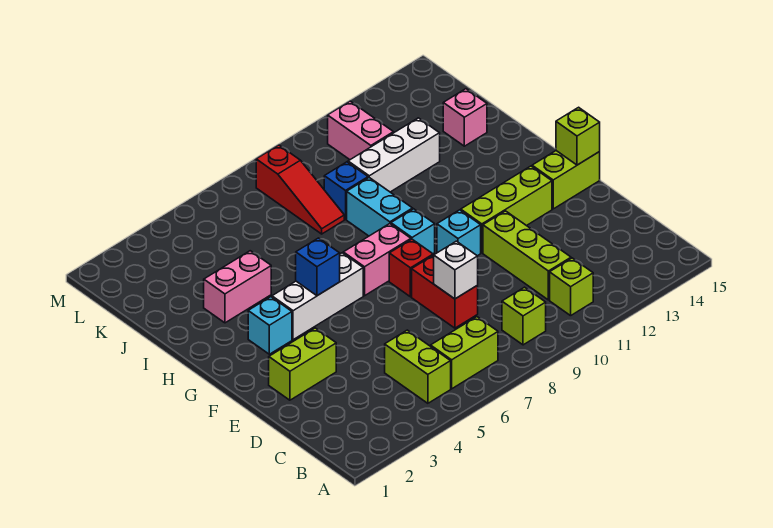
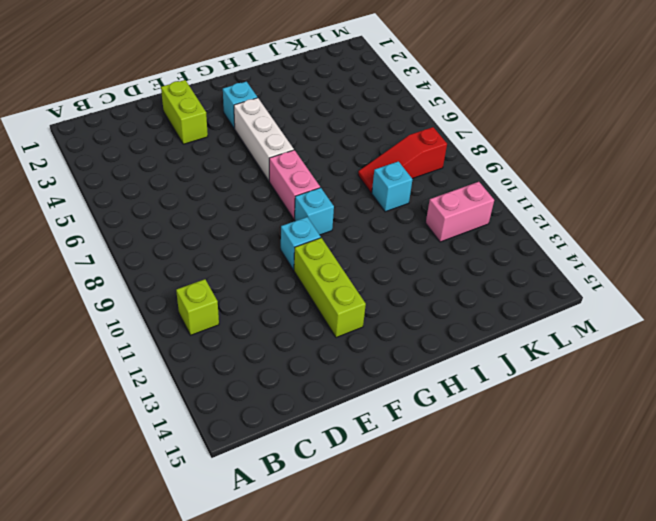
cyan brick J9 level 1 -> blue brick J9 level 1
none -> lime brick B5:C5 level 1
none -> lime brick B6:B7 level 1
none -> lime brick B9 level 1

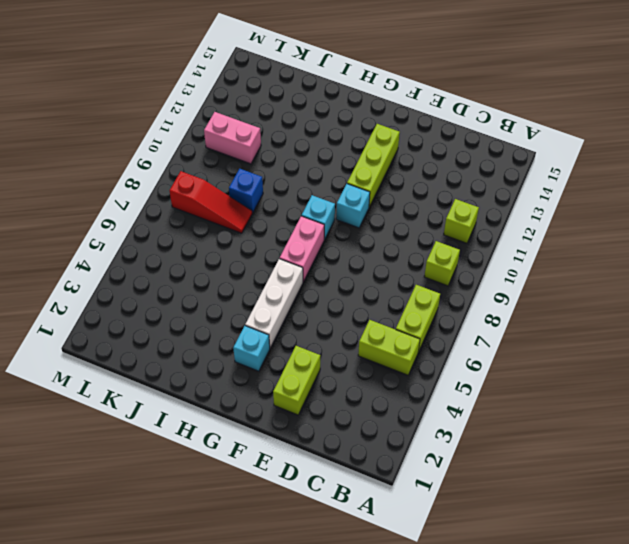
none -> lime brick C11:E11 level 1
none -> red brick D8:E8 level 1
none -> red brick F8 level 1

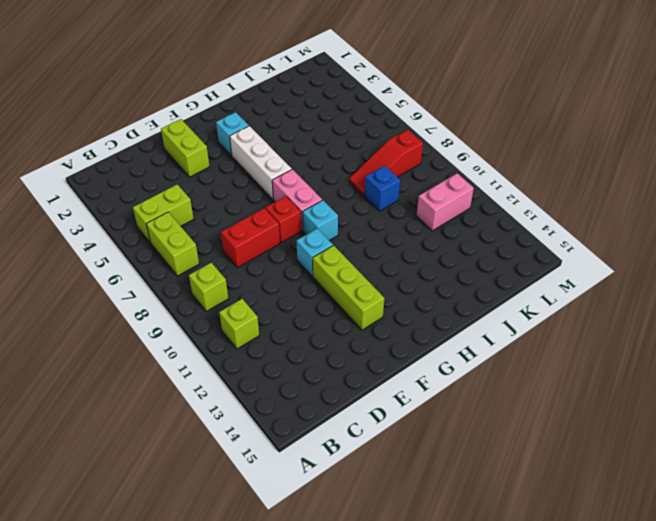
none -> lime brick C11:E11 level 1
none -> lime brick F14:F15 level 1
none -> cyan brick H9:I9 level 1

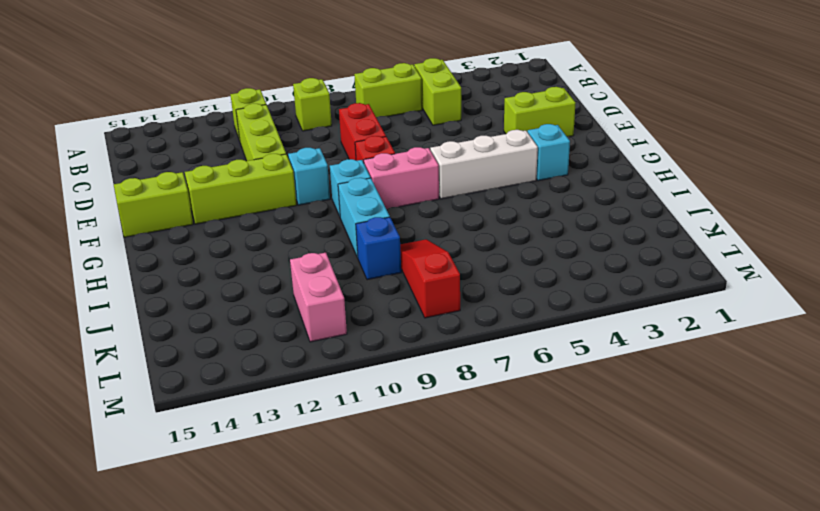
none -> pink brick I3:I4 level 1
none -> white brick J10:J12 level 1
none -> pink brick J14 level 1

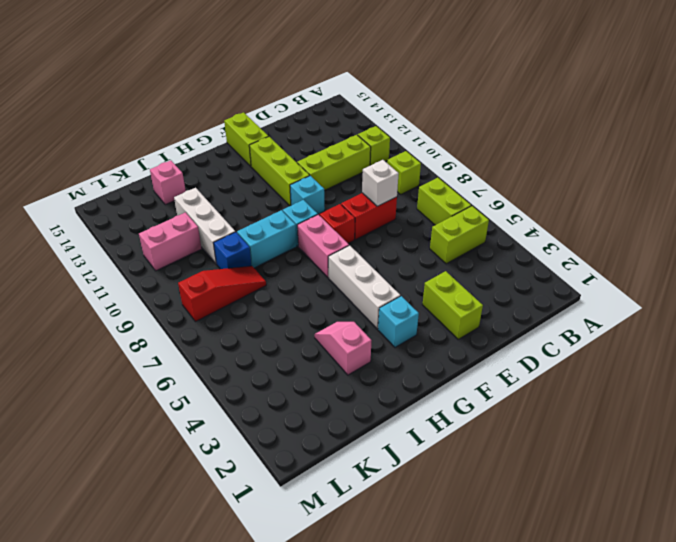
pink slope I3:I4 level 1 top 3 -> pink brick I3:I4 level 1
none -> lime brick F15 level 2
none -> blue brick G5 level 2

